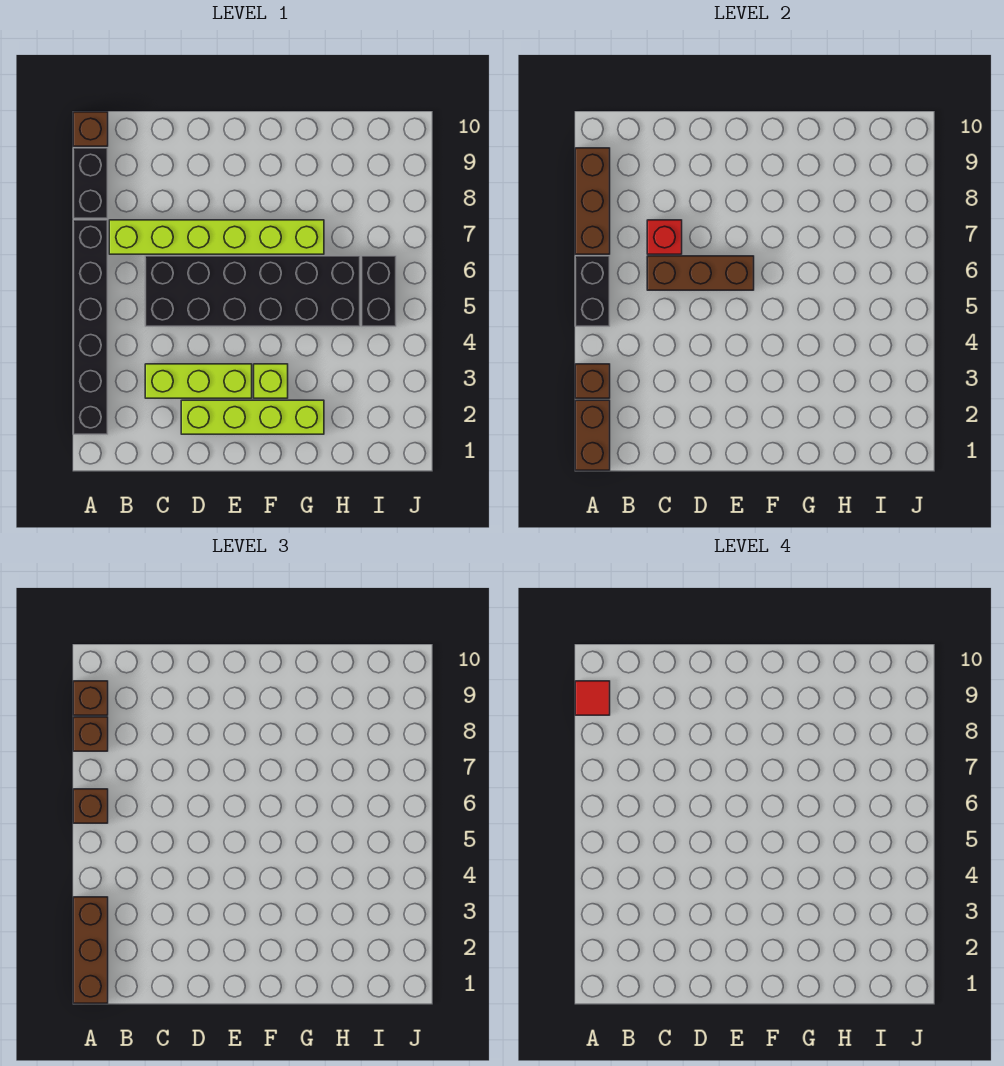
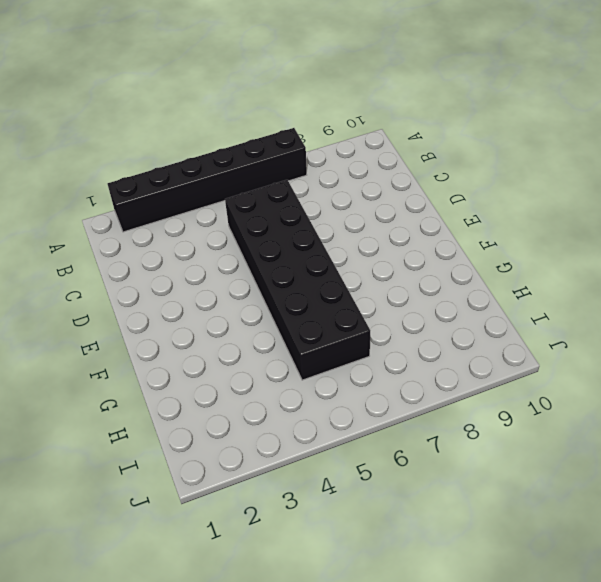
none -> black brick A8:A9 level 1
none -> brown brick A10 level 1
none -> lime brick B7:G7 level 1

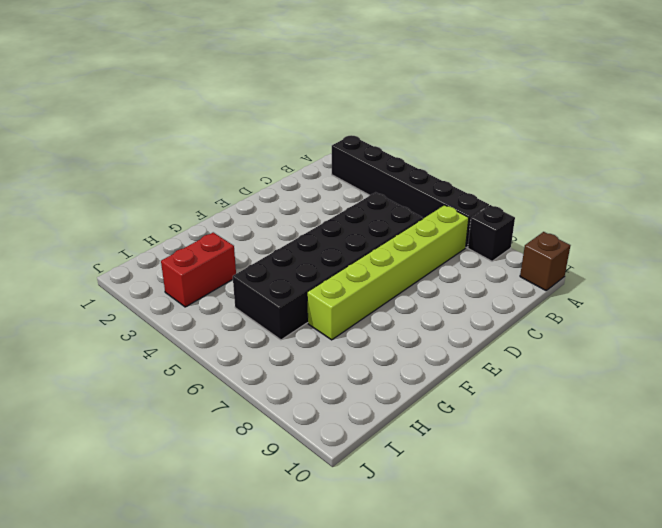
black brick A8 level 1 -> black brick A8:A9 level 1
red brick H3:I3 level 1 -> none
none -> lime brick C3:E3 level 1
none -> lime brick D2:G2 level 1
none -> lime brick F3 level 1

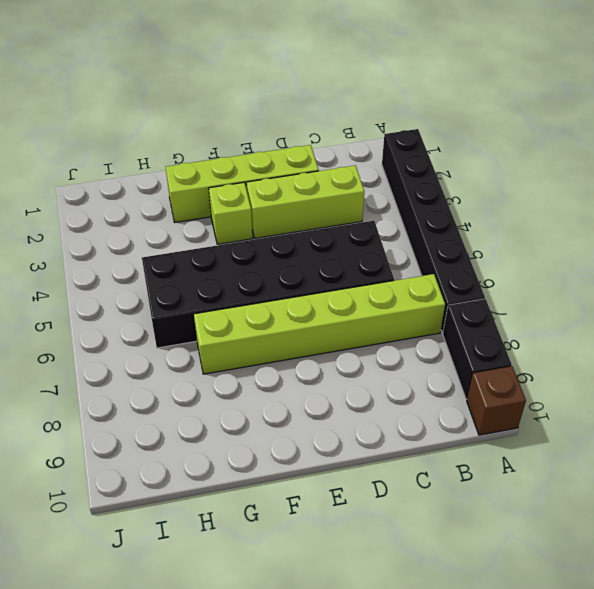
none -> black brick I5:I6 level 1
none -> brown brick A1:A2 level 2
none -> brown brick A3 level 2

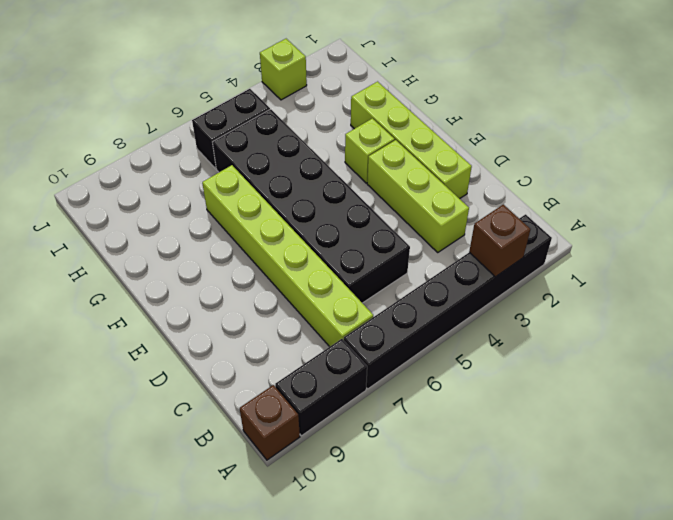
lime brick J3 level 1 -> none
none -> brown brick A1:A2 level 2
none -> black brick A5:A6 level 2
none -> brown brick A7:A9 level 2

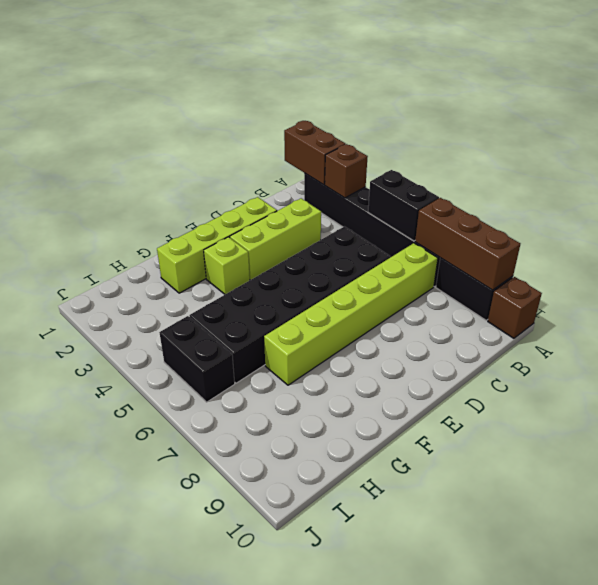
none -> brown brick C6:E6 level 2
none -> red brick C7 level 2
none -> brown brick A1:A3 level 3

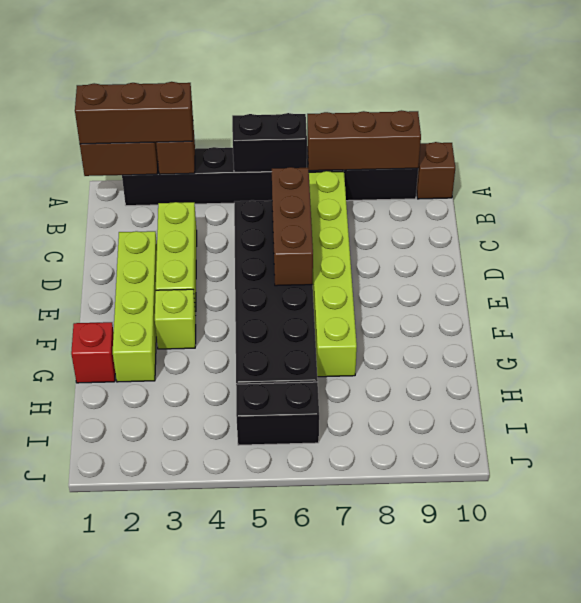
red brick G1 level 1 -> red brick C7 level 2
none -> brown brick A6 level 3
none -> brown brick A8 level 3
none -> brown brick A9 level 3

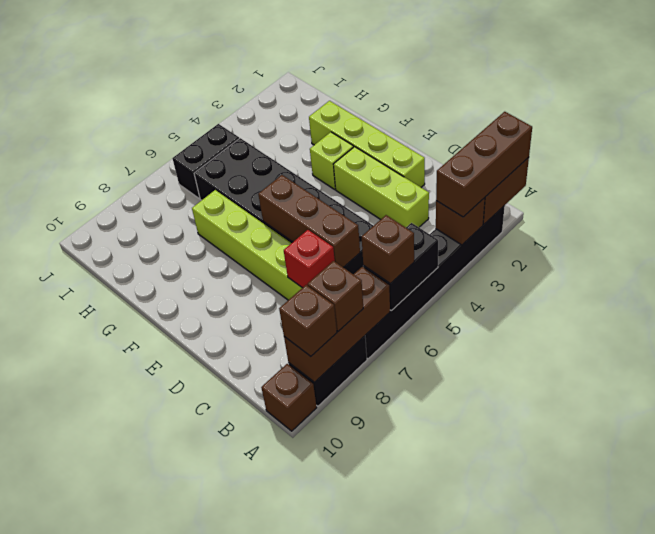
none -> red tile A9 level 4

